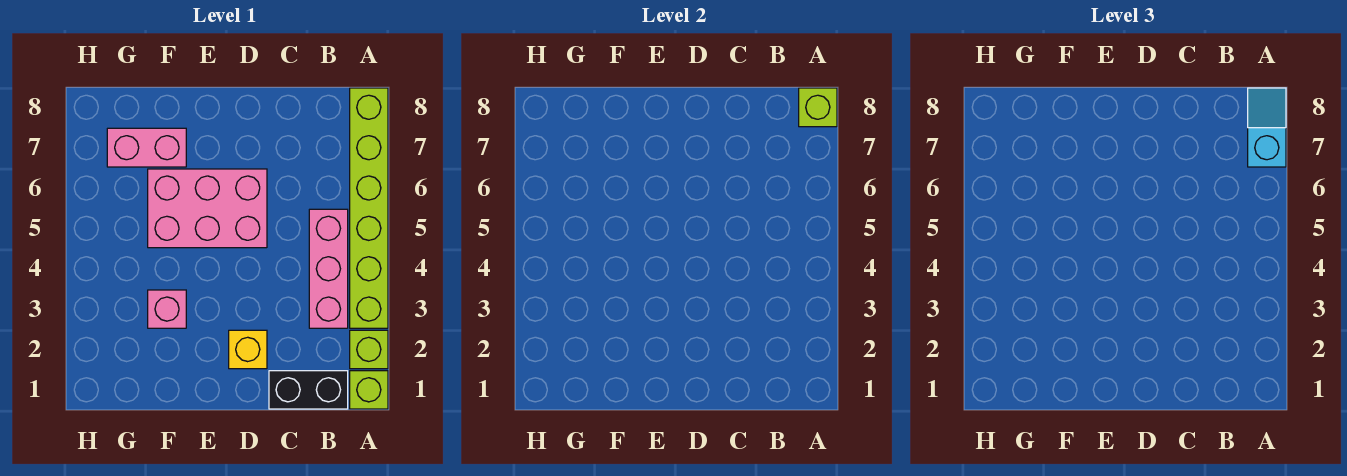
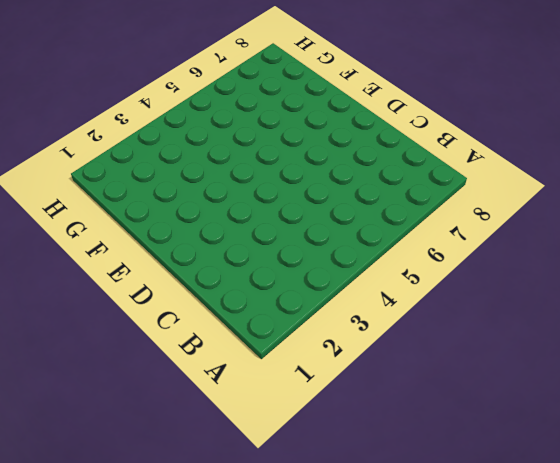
none -> lime brick A1 level 1
none -> lime brick A2 level 1

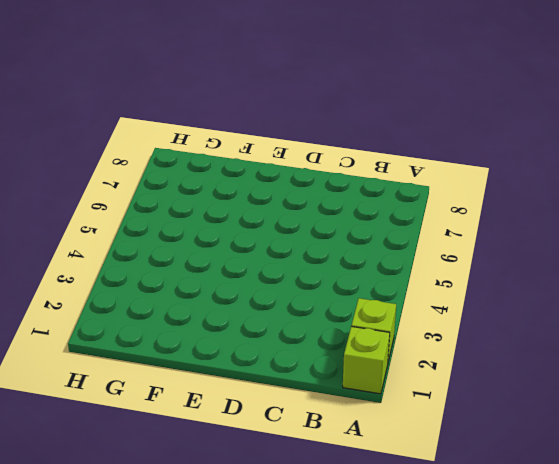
none -> lime brick A3:A8 level 1
none -> black brick B1:C1 level 1

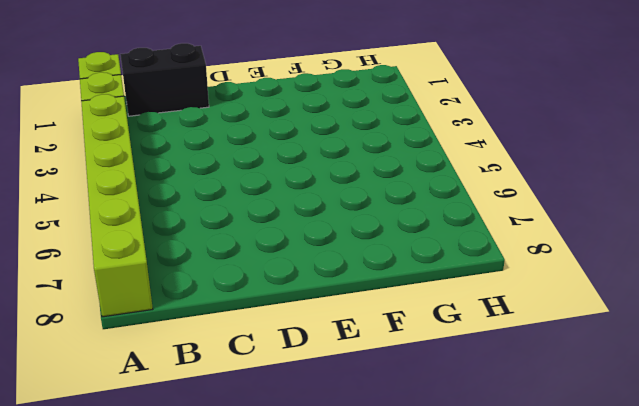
none -> pink brick B3:B5 level 1
none -> yellow brick D2 level 1

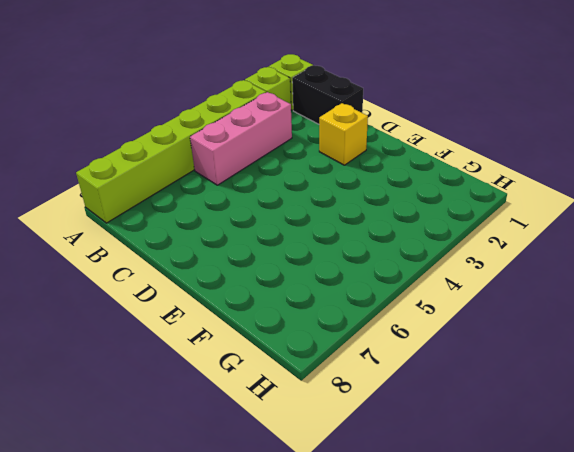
none -> pink brick D5:F6 level 1
none -> pink brick F3 level 1

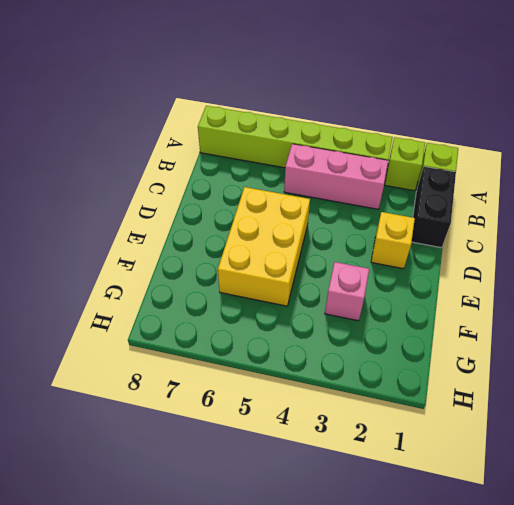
yellow brick D5:F6 level 1 -> pink brick D5:F6 level 1
none -> pink brick F7:G7 level 1
none -> lime brick A8 level 2

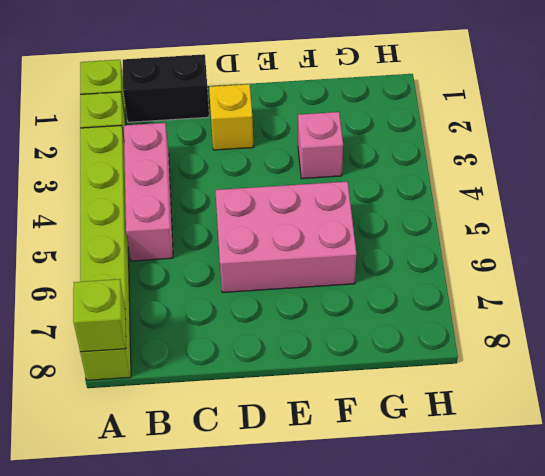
none -> pink brick F7:G7 level 1
none -> cyan slope A7:A8 level 3 top 7

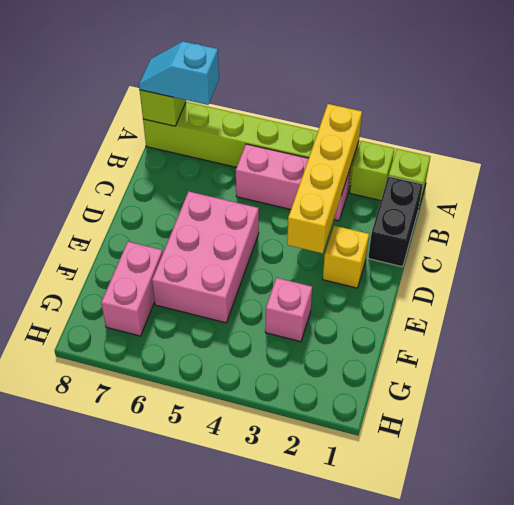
yellow brick A3:D3 level 2 -> none

